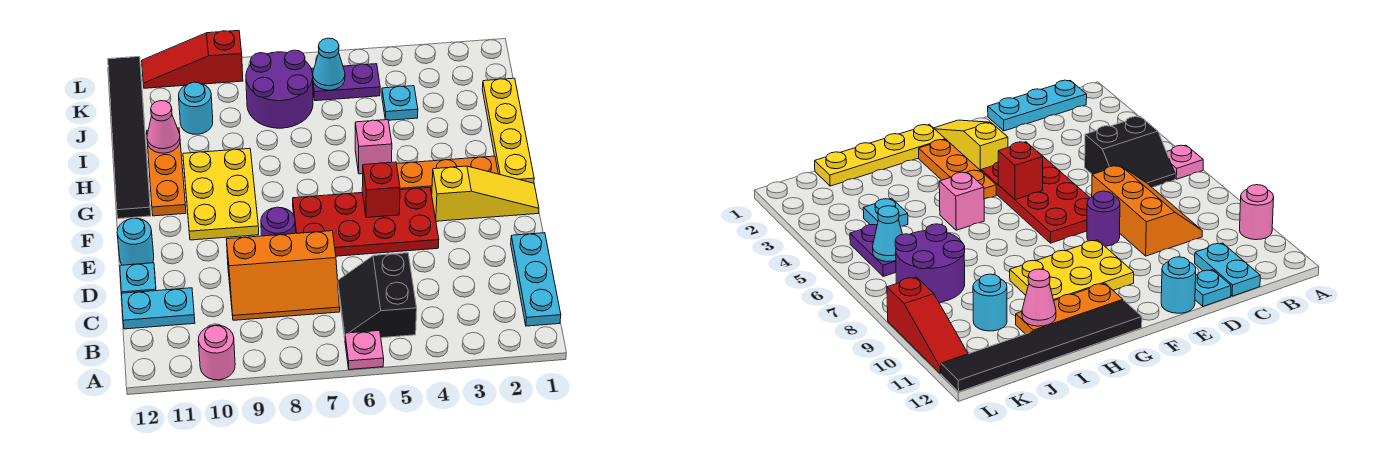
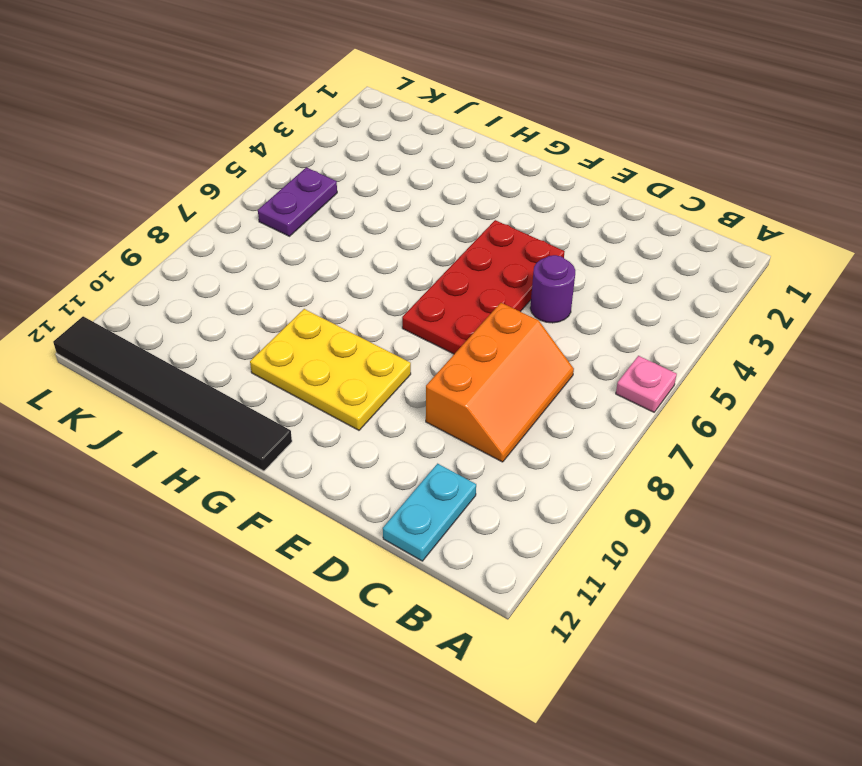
purple round brick D5 level 1 -> purple round brick E8 level 1
none -> pink round brick A10 level 1
none -> cyan plate B1:D1 level 1
none -> black slope B5:C6 level 1 top 5

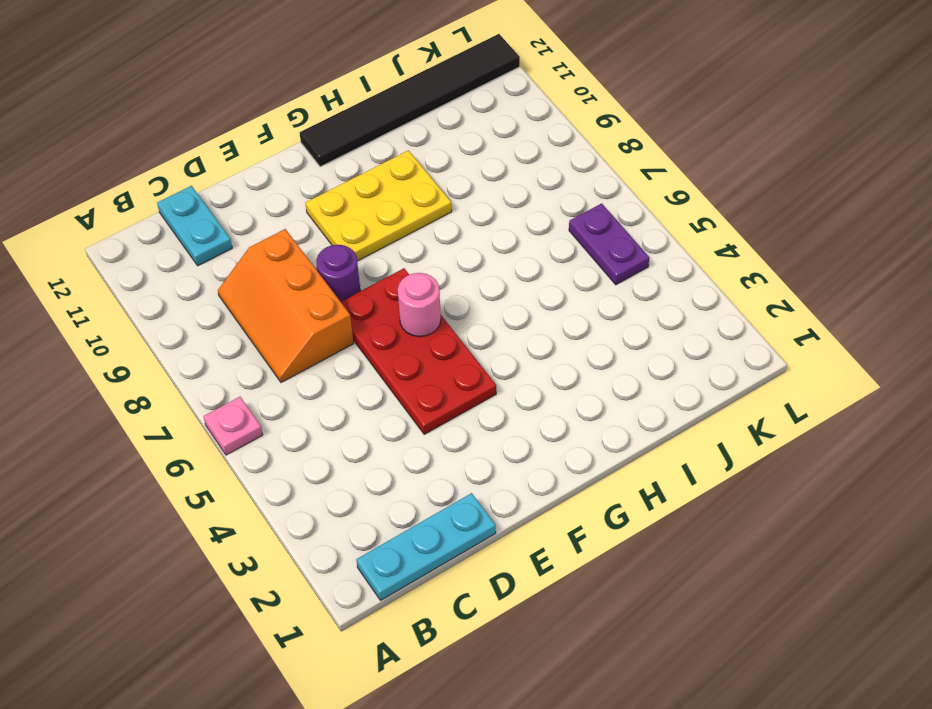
pink round brick F6 level 2 -> pink round brick A10 level 1
none -> black slope B5:C6 level 1 top 5
none -> cyan plate D12 level 1
none -> cyan round brick E12 level 1

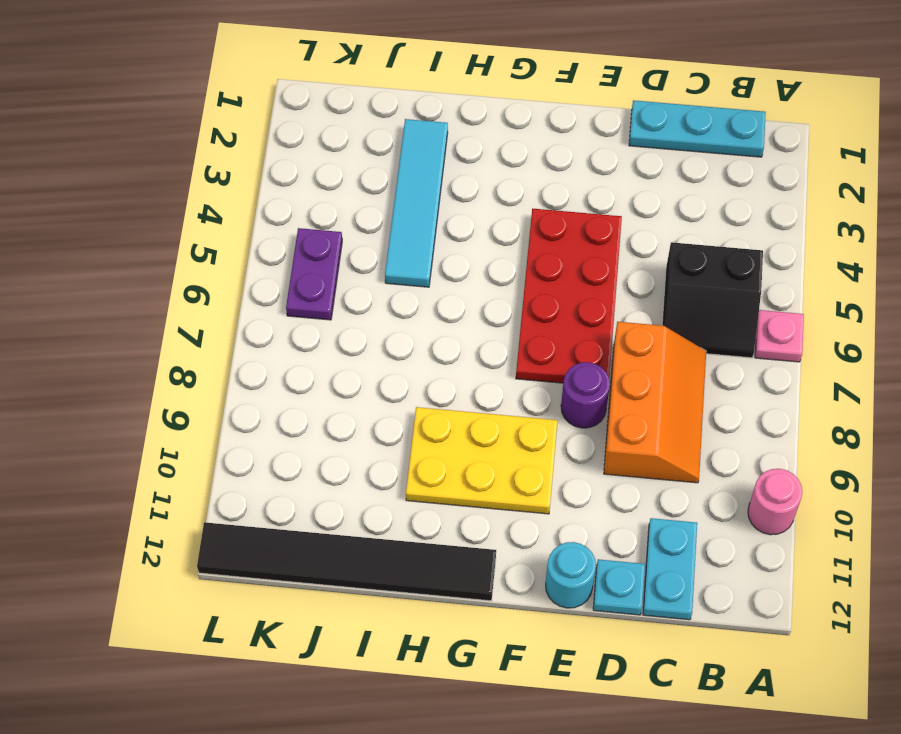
cyan tile I2:I5 level 1 -> none
none -> yellow slope F1:F3 level 1 top 3
none -> yellow plate G1:J1 level 1
none -> orange plate G2:G4 level 1

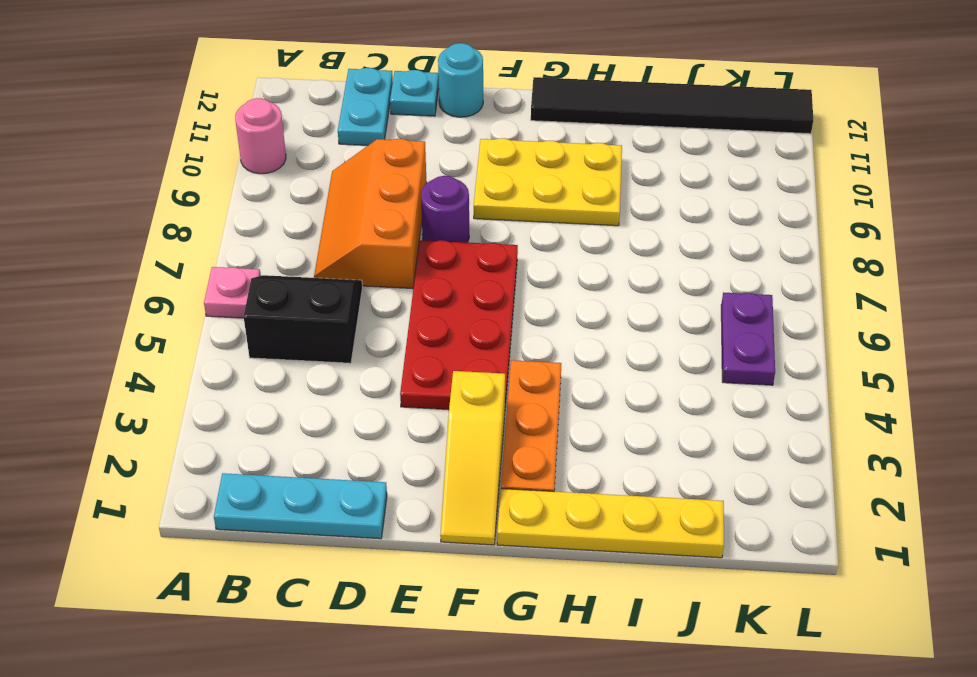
none -> orange plate G11:I11 level 1
none -> pink brick H5 level 1
none -> cyan plate J4 level 1

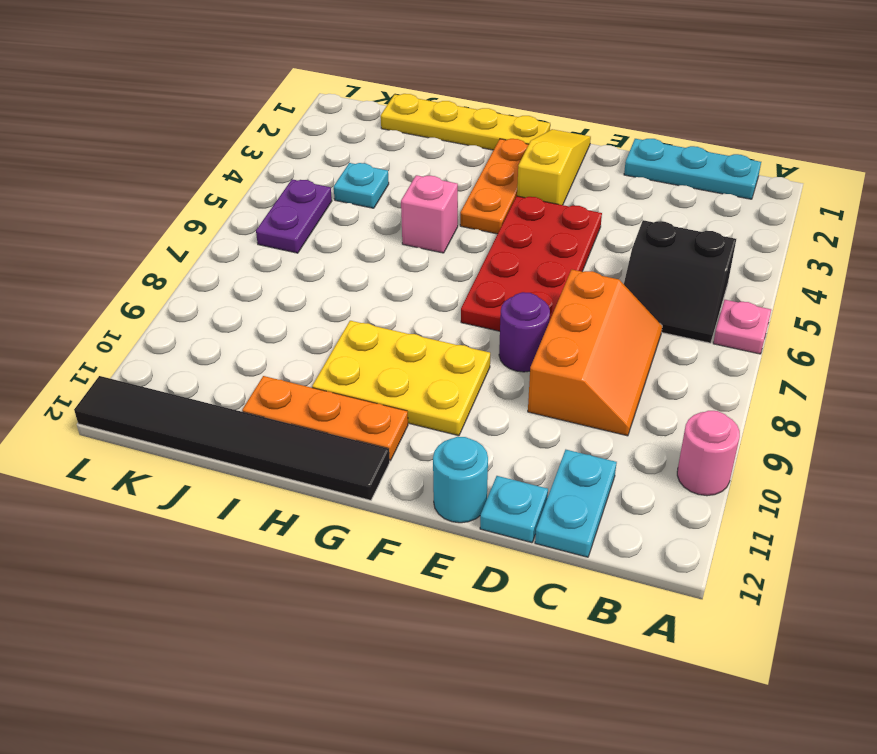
none -> purple round brick J7:K8 level 1
none -> cyan round brick J10 level 1
none -> red slope L9:L11 level 1 top 9

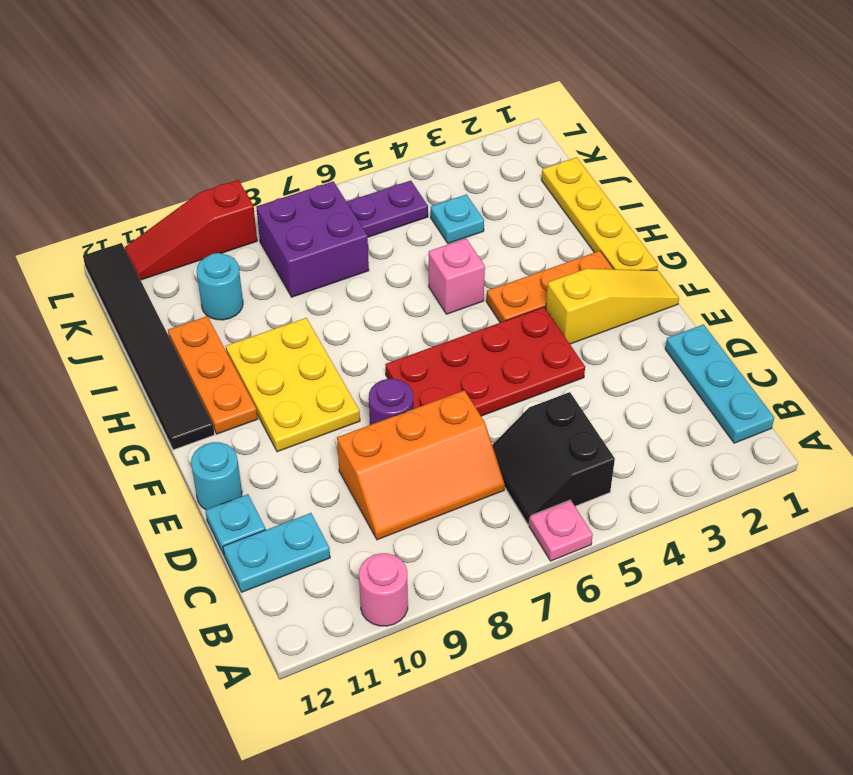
purple brick J7:K8 level 1 -> purple round brick J7:K8 level 1
none -> red brick F5 level 2
none -> pink cone I11 level 2
none -> cyan cone K6 level 2

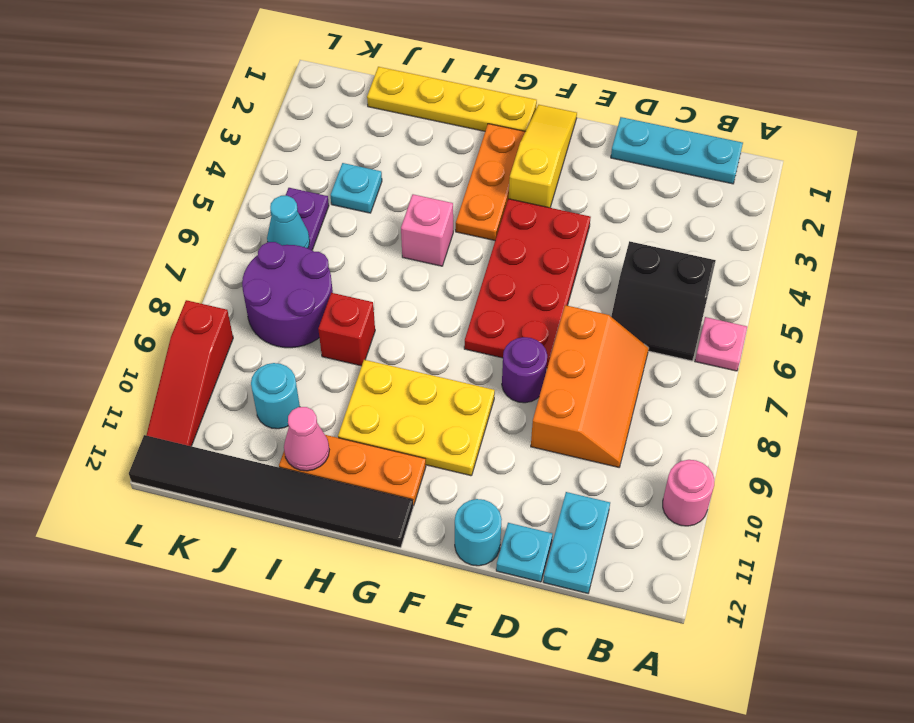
red brick I8 level 1 -> red brick F5 level 2

